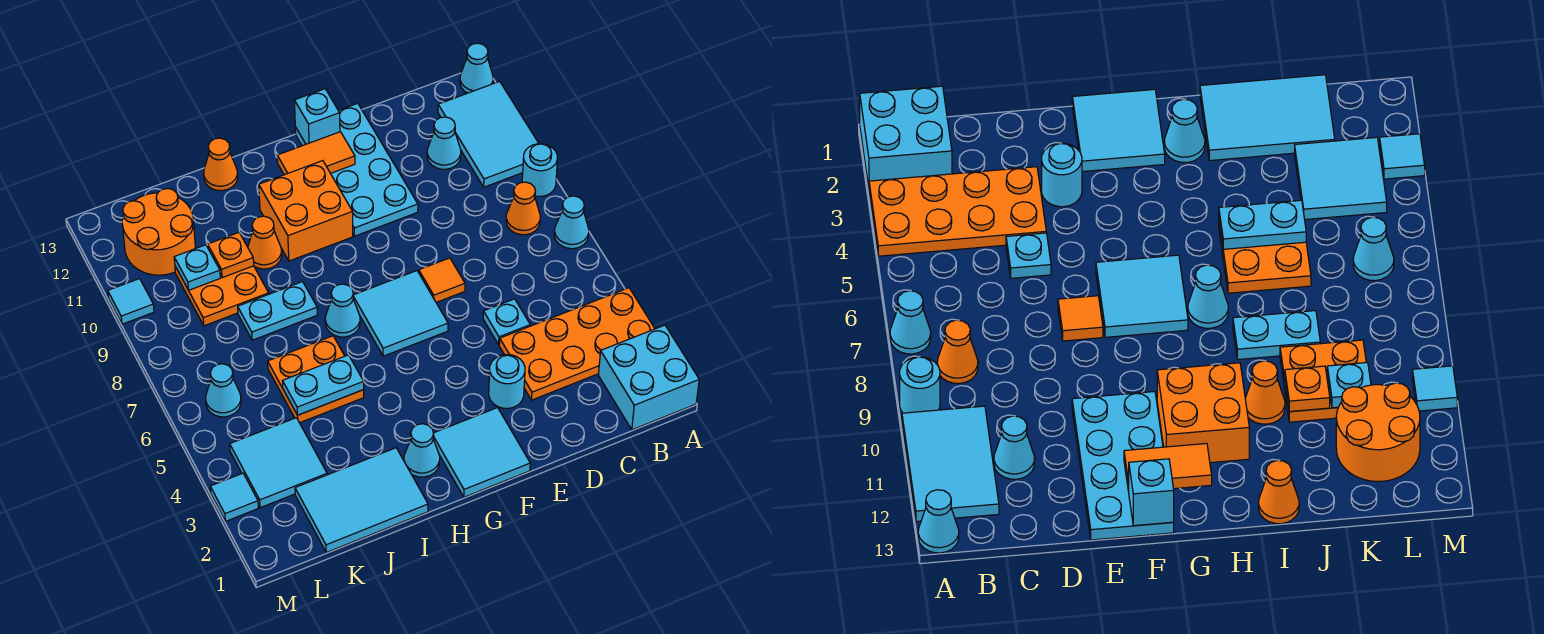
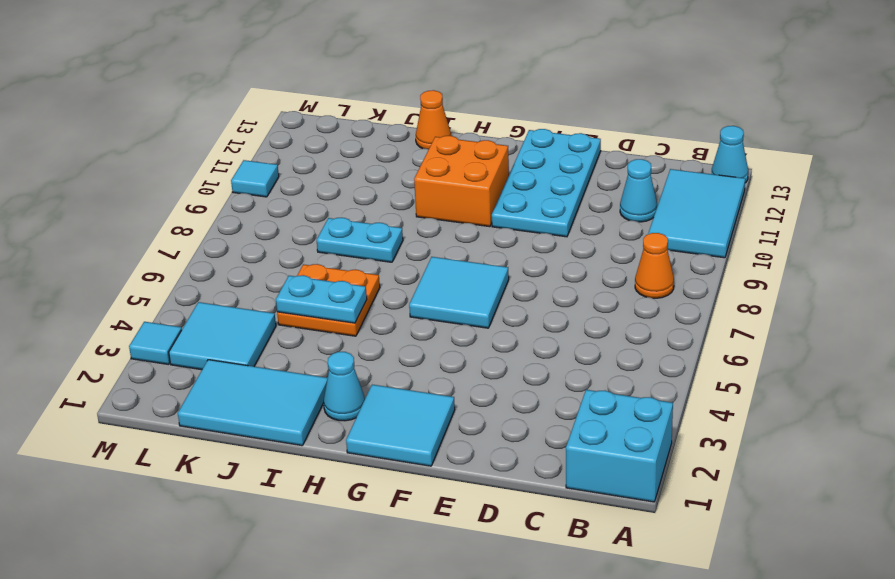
none -> orange plate A3:D4 level 1
none -> cyan cone A7 level 1
none -> cyan round brick A9 level 1
none -> cyan plate D5 level 1

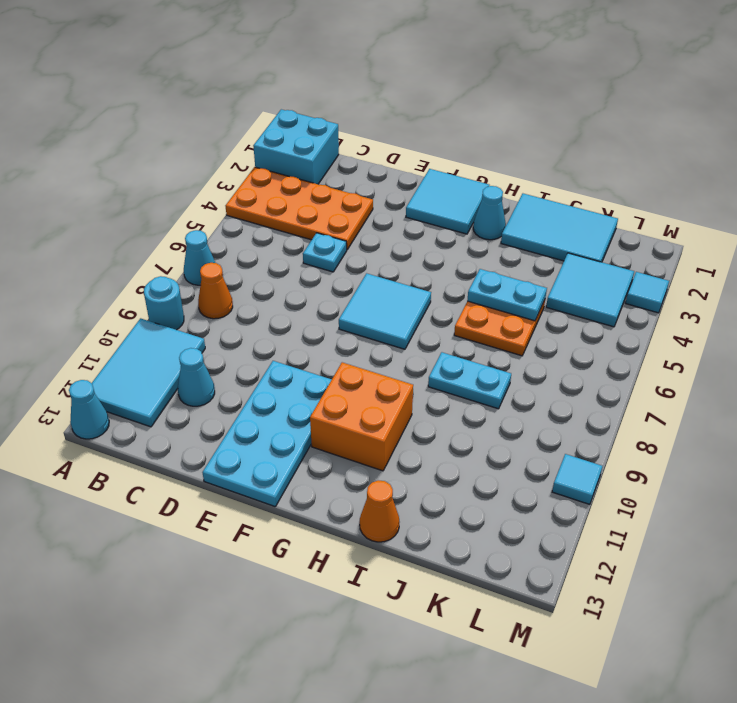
none -> cyan round brick E3 level 1
none -> orange tile E7 level 1
none -> cyan cone H7 level 1
none -> orange cone I10 level 1

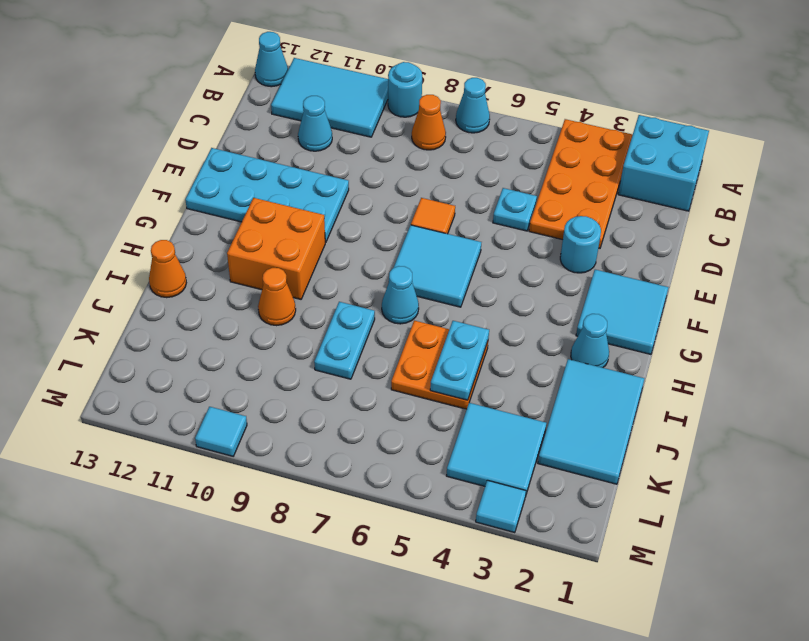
none -> orange plate J9:K10 level 1
none -> orange round brick K11:L12 level 1
none -> cyan cone L6 level 1
none -> orange tile F12:G12 level 2

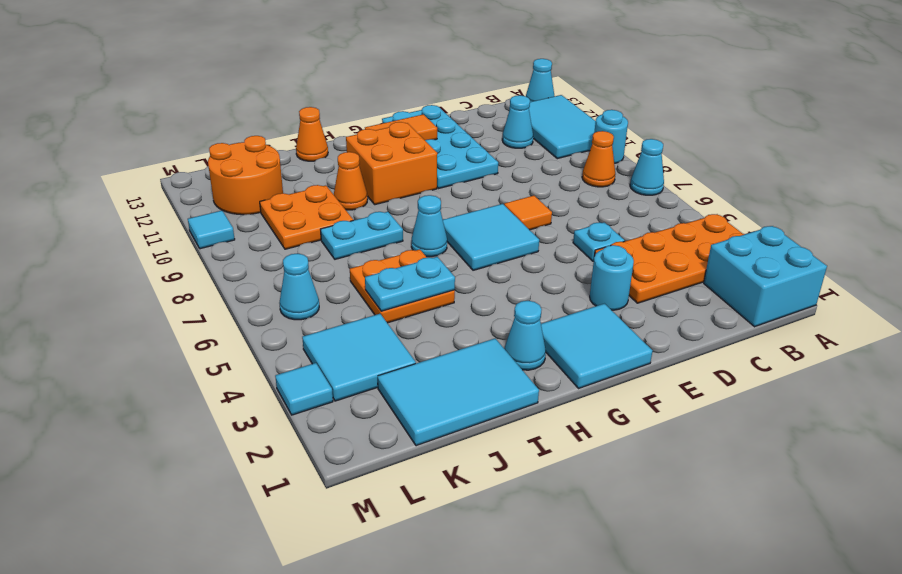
none -> cyan brick F13 level 2
none -> orange plate J10 level 2
none -> cyan plate K10 level 2

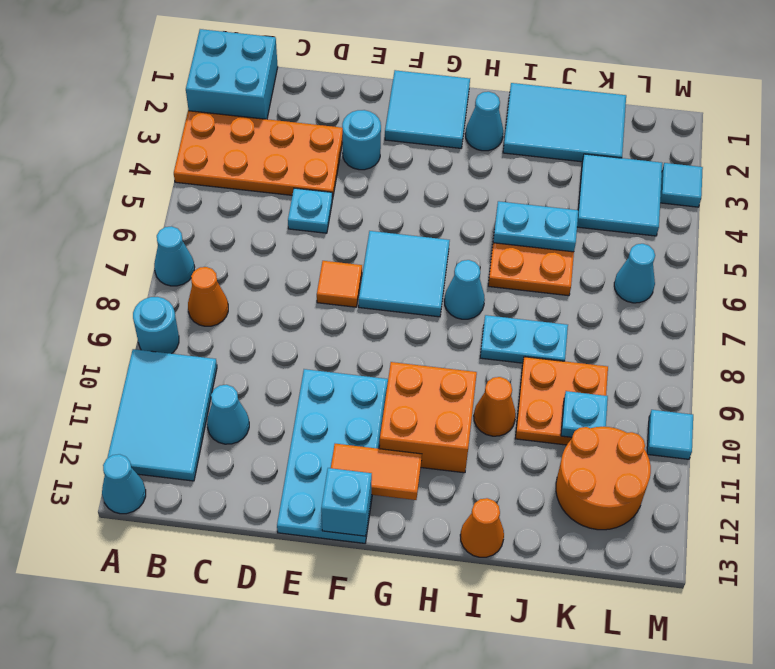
none -> orange plate J10 level 2

